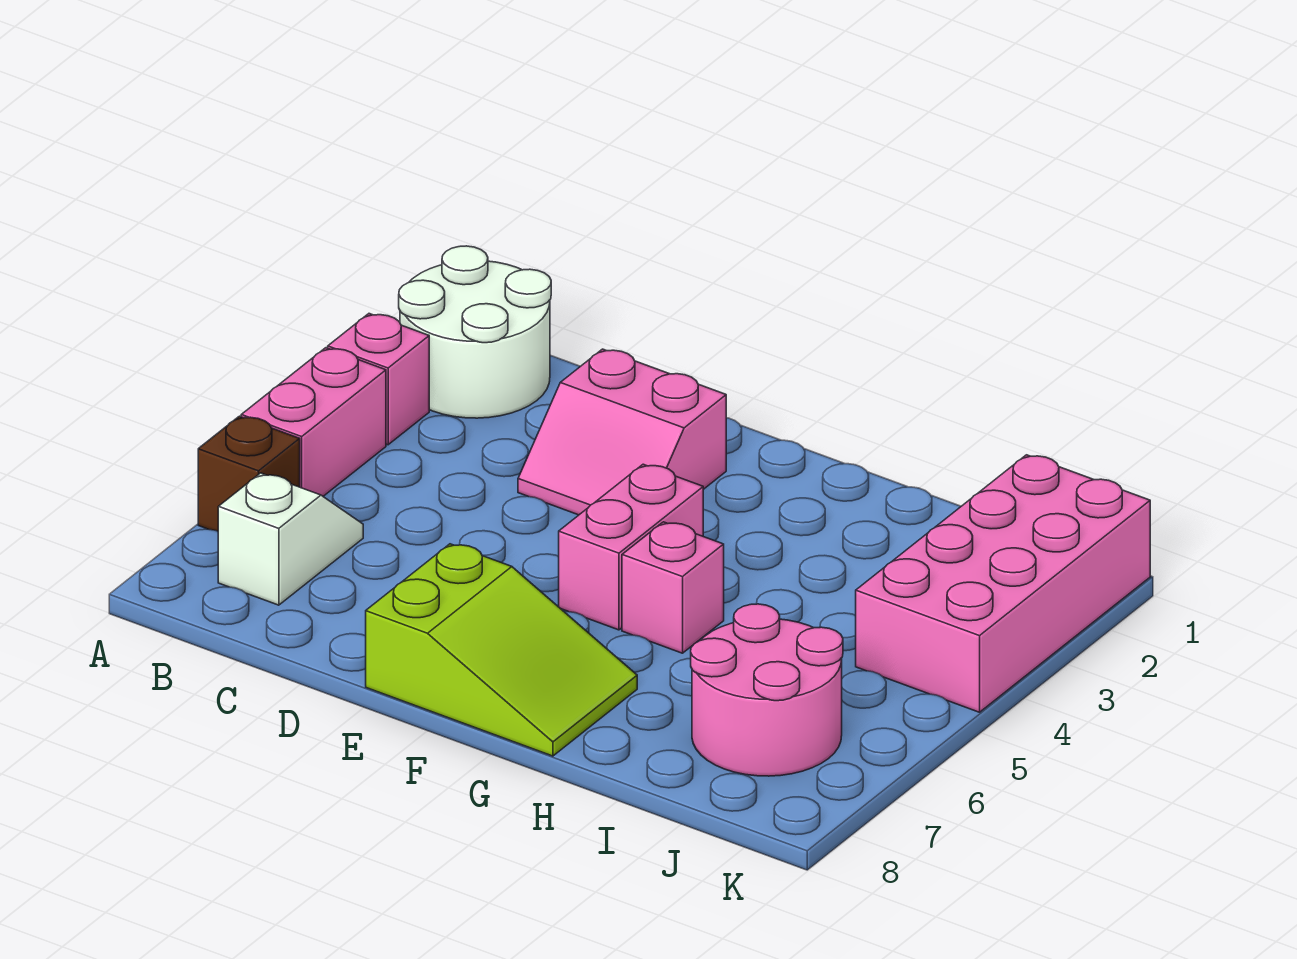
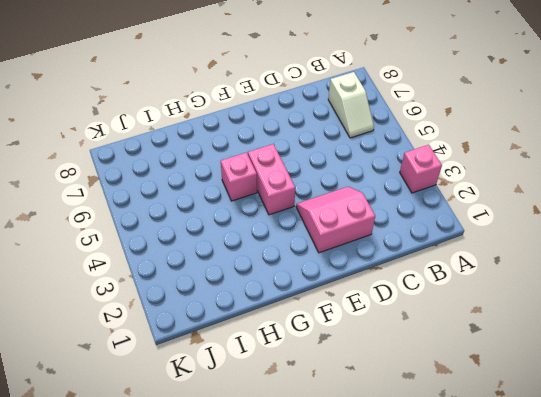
none -> white round brick A1:B2 level 1
none -> pink brick A4:A5 level 1

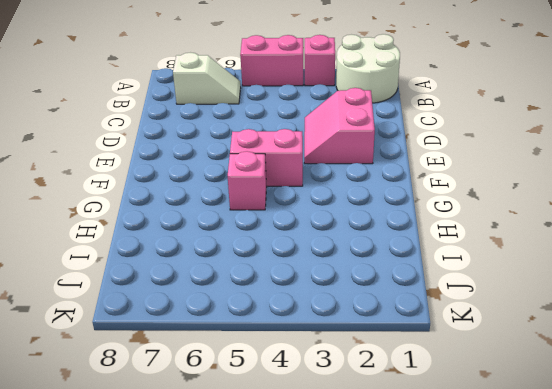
none -> brown brick A6 level 1
none -> lime slope E7:G8 level 1 top E

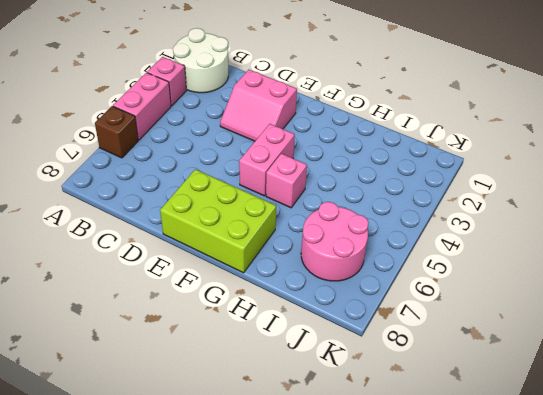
lime brick E7:G8 level 1 -> lime slope E7:G8 level 1 top E
none -> white slope B6:B7 level 1 top 7
none -> pink brick J1:K4 level 1

